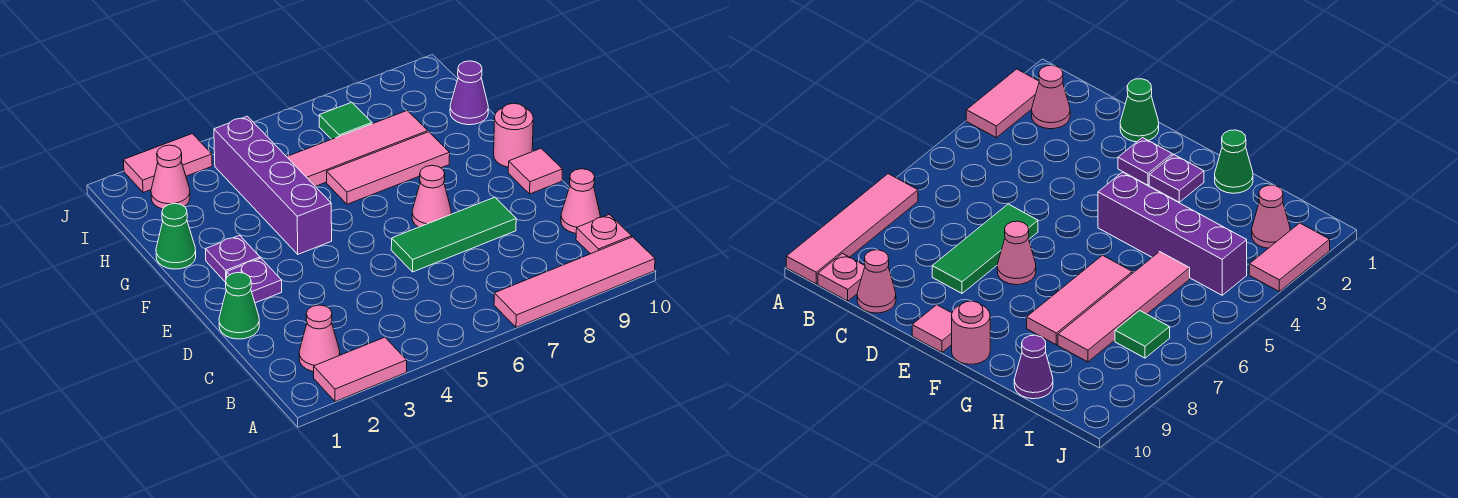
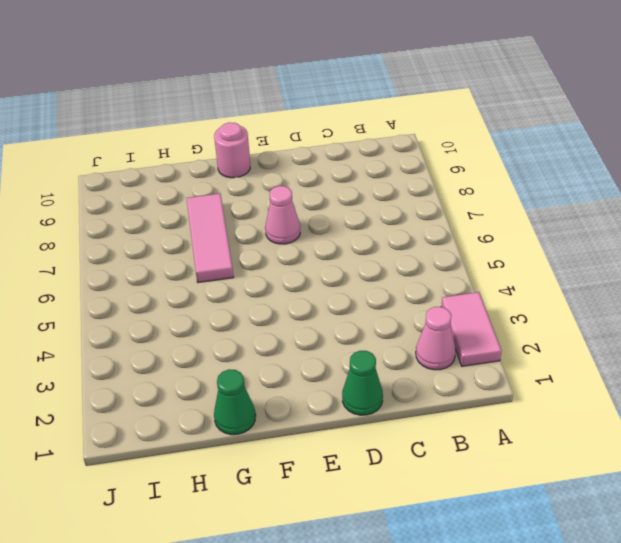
none -> pink tile A7:A10 level 1
none -> pink plate B10 level 1
none -> pink cone C10 level 1

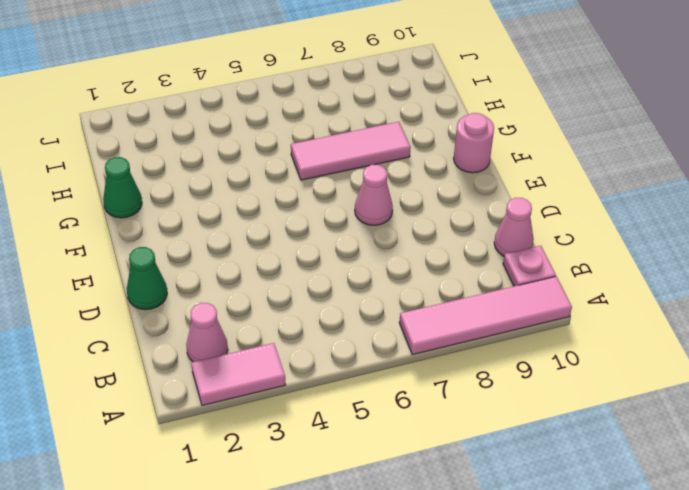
none -> green tile D6:D8 level 1
none -> purple plate E2 level 1
none -> pink tile E10 level 1

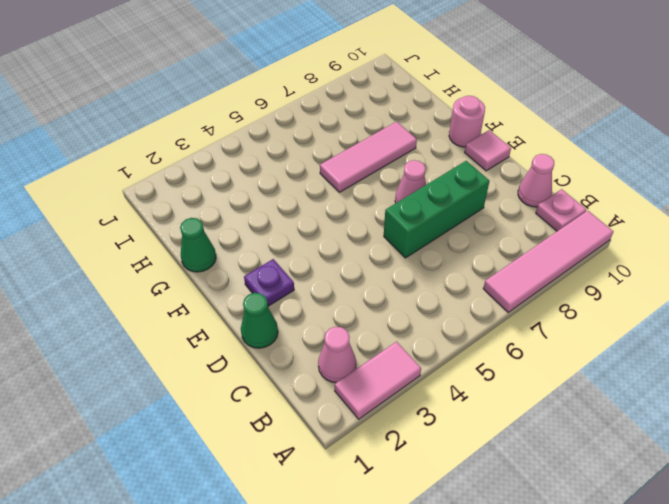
green brick D6:D8 level 1 -> green tile D6:D8 level 1
none -> purple plate F2 level 1
none -> purple brick F4:I4 level 1
none -> pink tile H5:H8 level 1

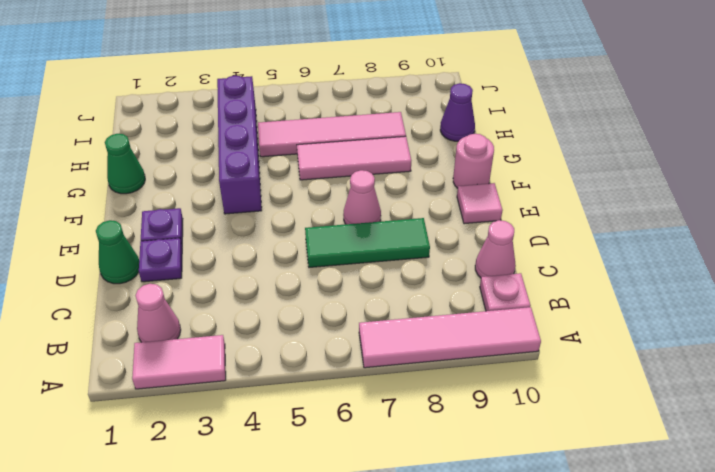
purple plate D2 level 1 -> purple plate F2 level 1
none -> pink cone I2 level 1
none -> green tile I7 level 1
none -> pink tile J2:J3 level 1

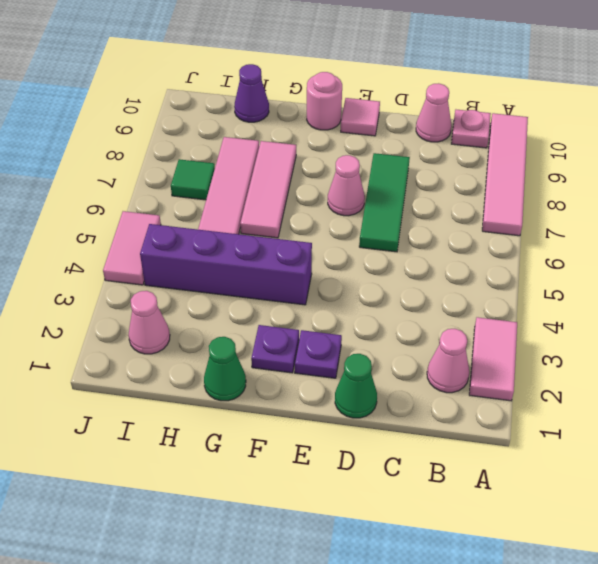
pink tile J4:J5 level 1 -> pink tile J2:J3 level 1

